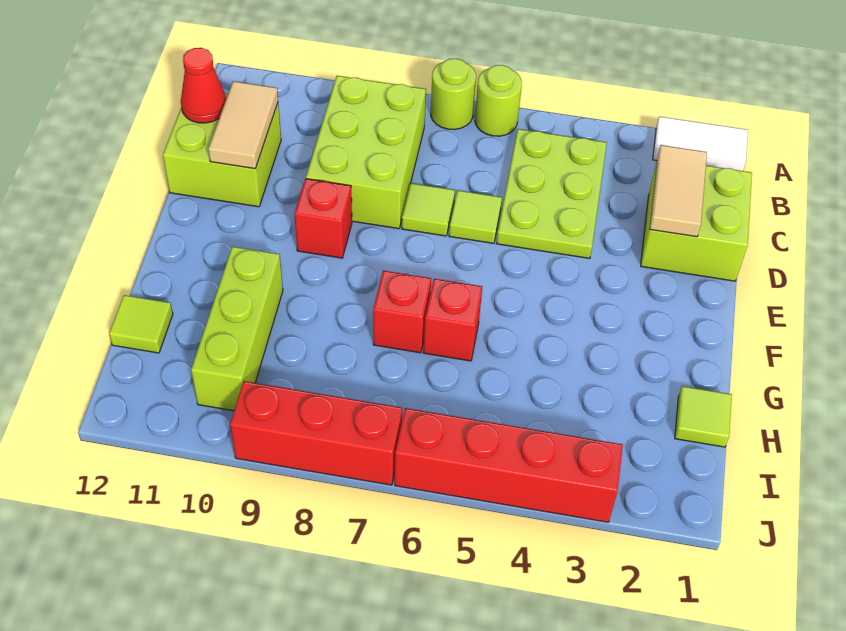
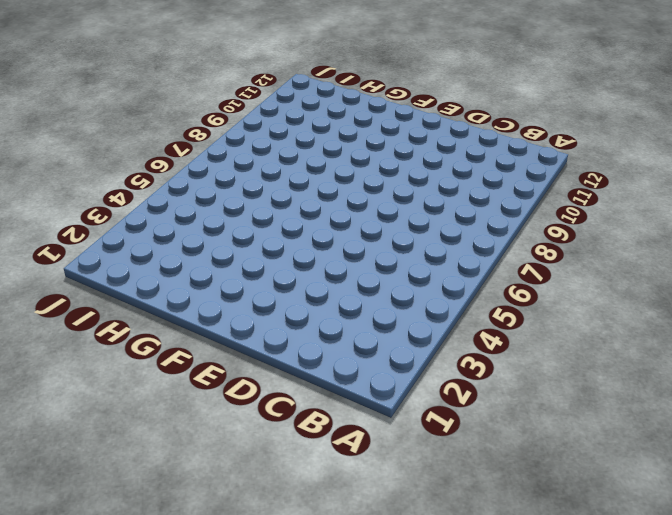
none -> white tile A1:A2 level 1
none -> lime round brick A6 level 1
none -> lime round brick A7 level 1

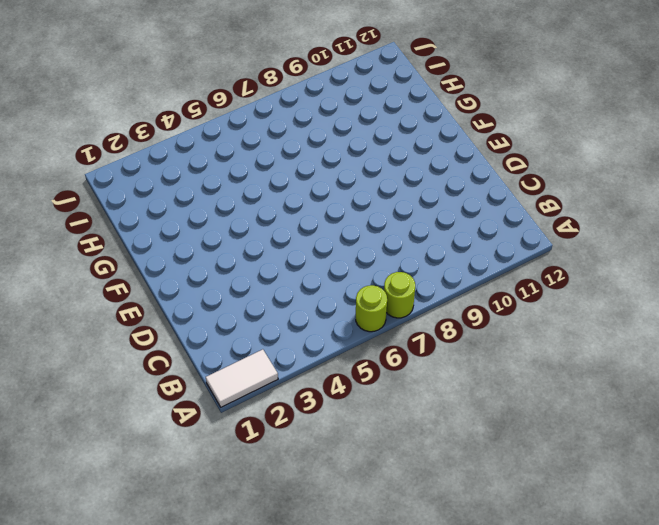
none -> lime plate B4:D5 level 1
none -> lime brick B8:D9 level 1
none -> lime brick C1:D2 level 1

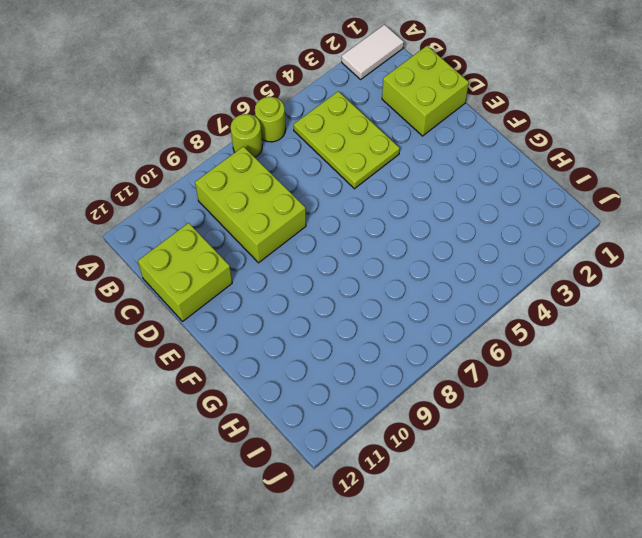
none -> lime tile D6 level 1
none -> lime tile D7 level 1
none -> red brick E9 level 1

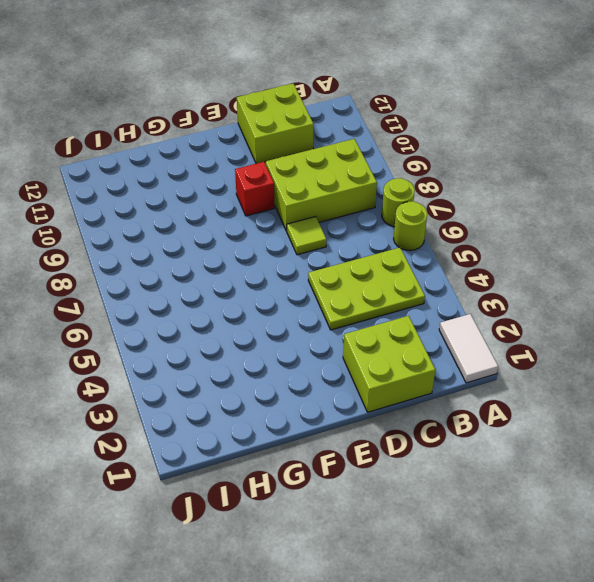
none -> lime tile D6 level 1
none -> red brick G6 level 1
none -> red brick G7 level 1

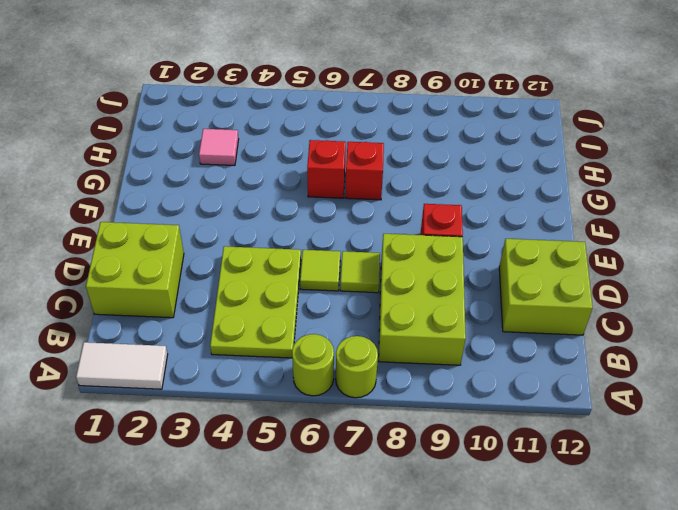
pink tile H3 level 1 -> none
none -> lime brick G10:I10 level 1
none -> lime tile H1 level 1
none -> lime tile H12 level 1

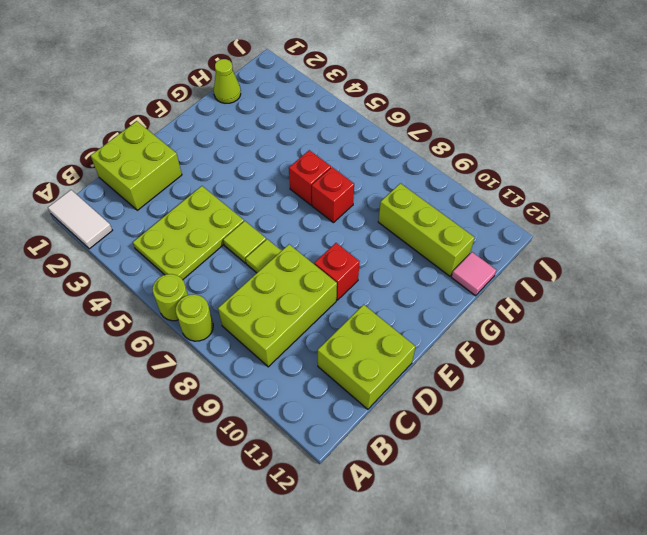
lime cone H1 level 1 -> lime tile H1 level 1
lime brick H9:H11 level 1 -> lime brick G10:I10 level 1
pink tile H12 level 1 -> lime tile H12 level 1
none -> red brick J3:J6 level 1
none -> red brick J7:J9 level 1
none -> tan tile C2:D2 level 2

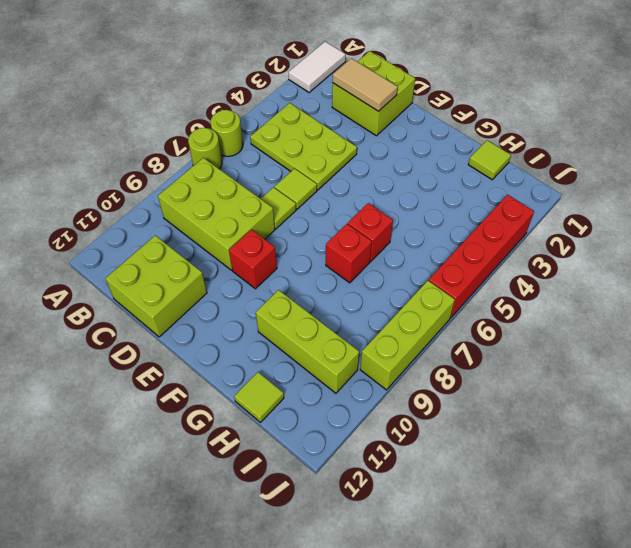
lime brick J7:J9 level 1 -> red brick J7:J9 level 1
none -> tan tile C11:D11 level 2
none -> red cone C12 level 2

